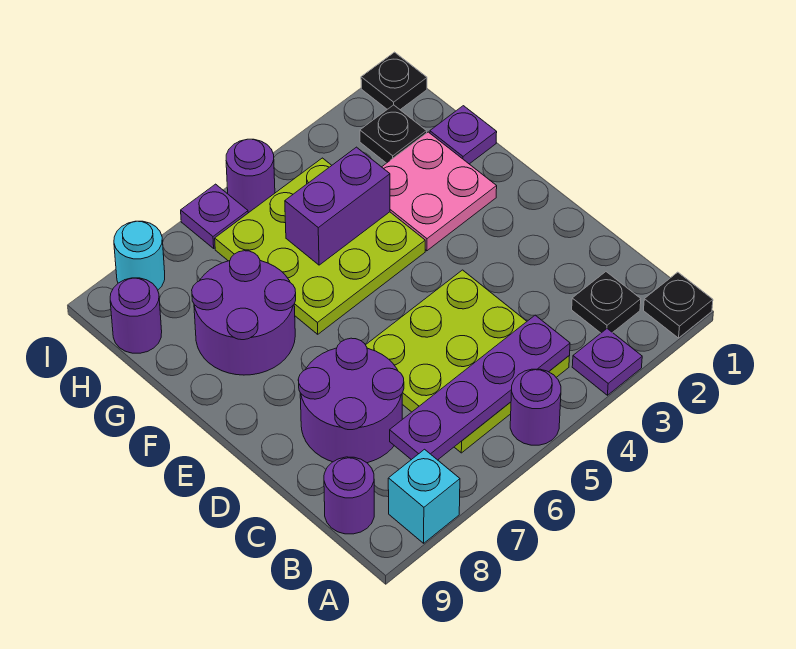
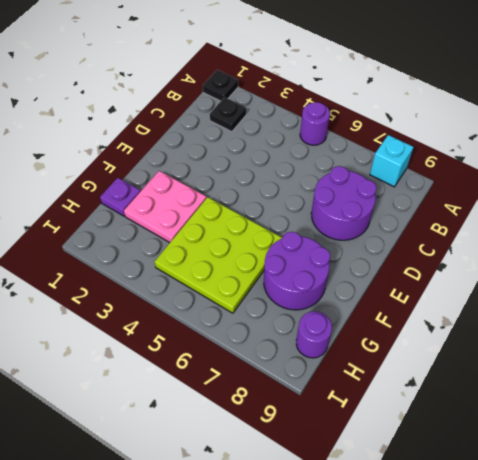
none -> purple plate A3 level 1
none -> lime plate B4:D6 level 1
none -> purple round brick B9 level 1

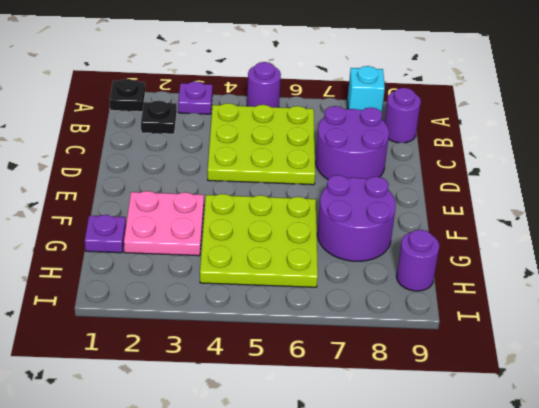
none -> black plate H2 level 1
none -> black plate I1 level 1
none -> purple round brick I5 level 1

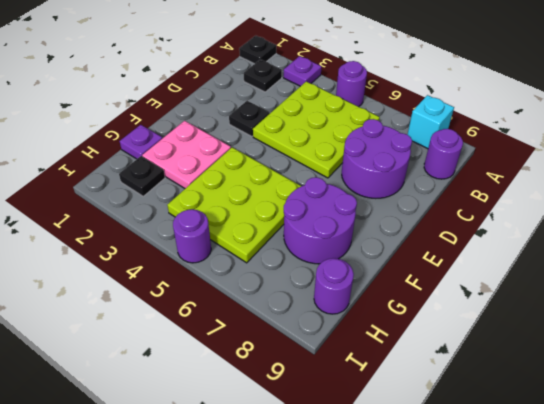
black plate D3 level 1 -> black plate I1 level 1
none -> purple plate I6 level 1
none -> cyan round brick I8 level 1
none -> purple plate B4:B7 level 2

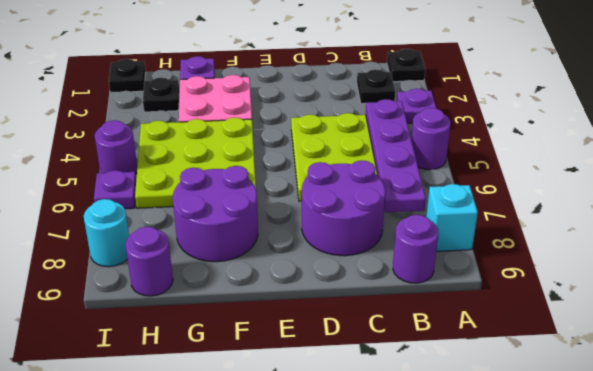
none -> purple brick G4:G5 level 2

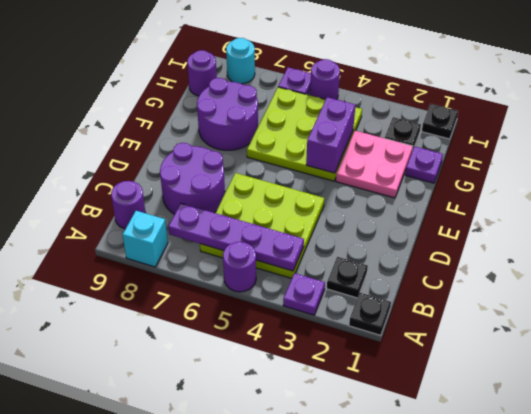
purple brick F4:G4 level 2 -> purple brick G4:G5 level 2

